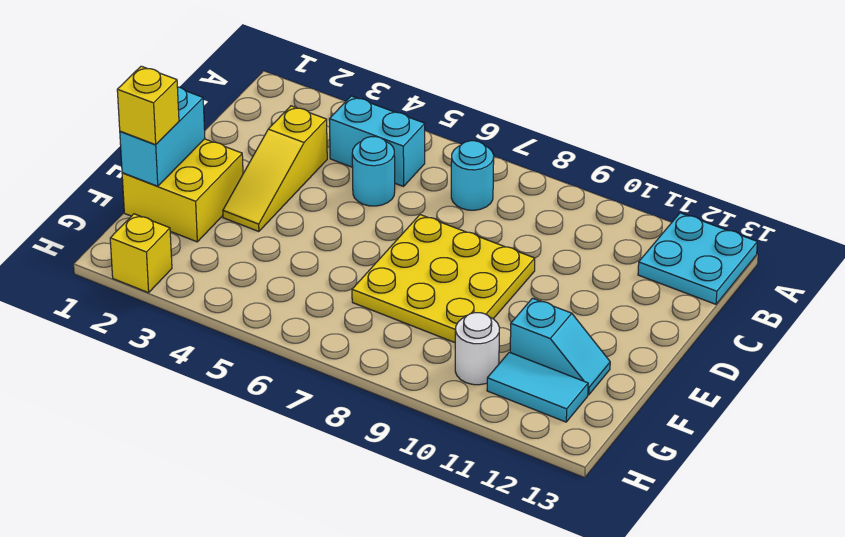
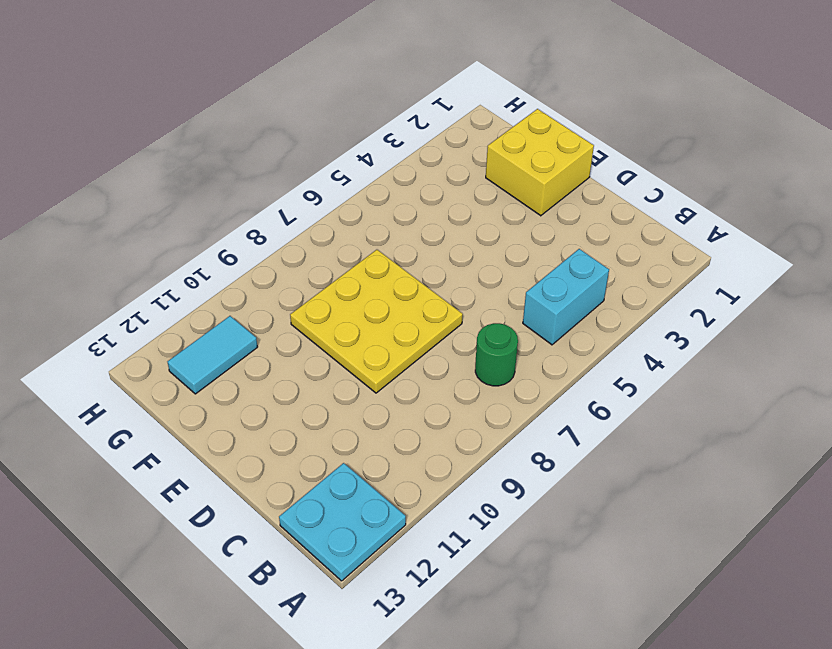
green round brick B7 level 1 -> cyan round brick B7 level 1
none -> yellow slope C3:E3 level 1 top C
none -> cyan round brick C5 level 1
none -> cyan slope F11:F12 level 1 top 11

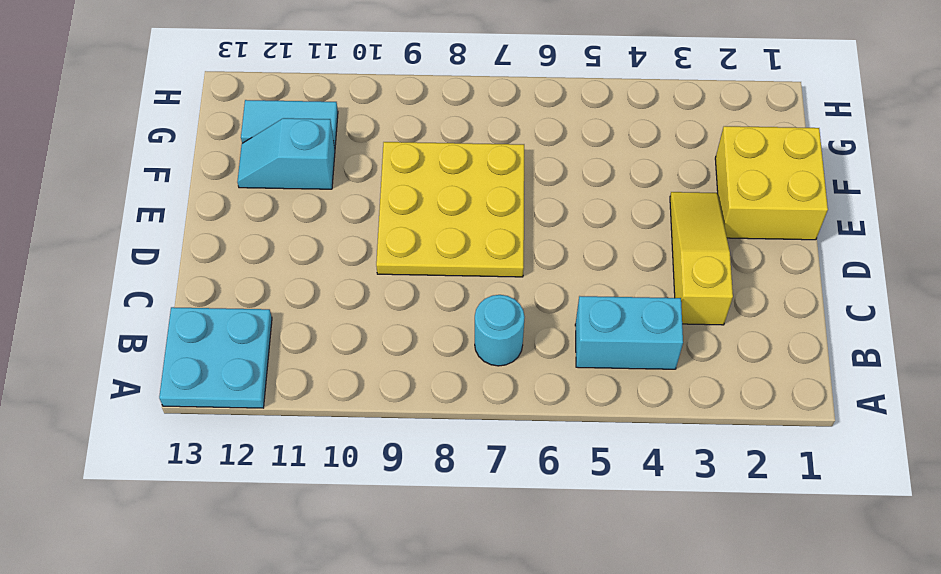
none -> cyan round brick C5 level 1
none -> white round brick G10 level 1
none -> yellow brick H2 level 1

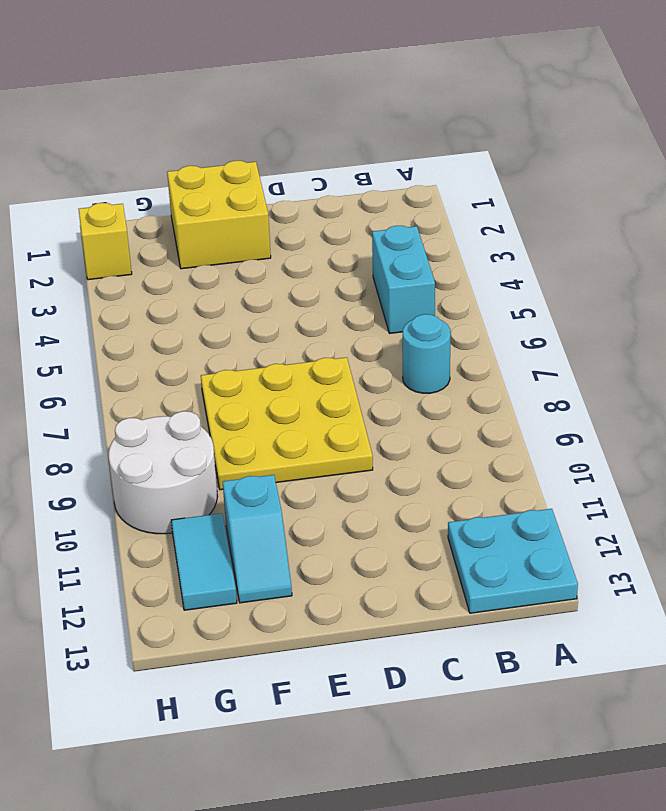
white round brick G9:H10 level 1 -> white round brick G10 level 1
none -> yellow slope C3:E3 level 1 top C
none -> cyan round brick C5 level 1
none -> cyan brick E1:F1 level 2

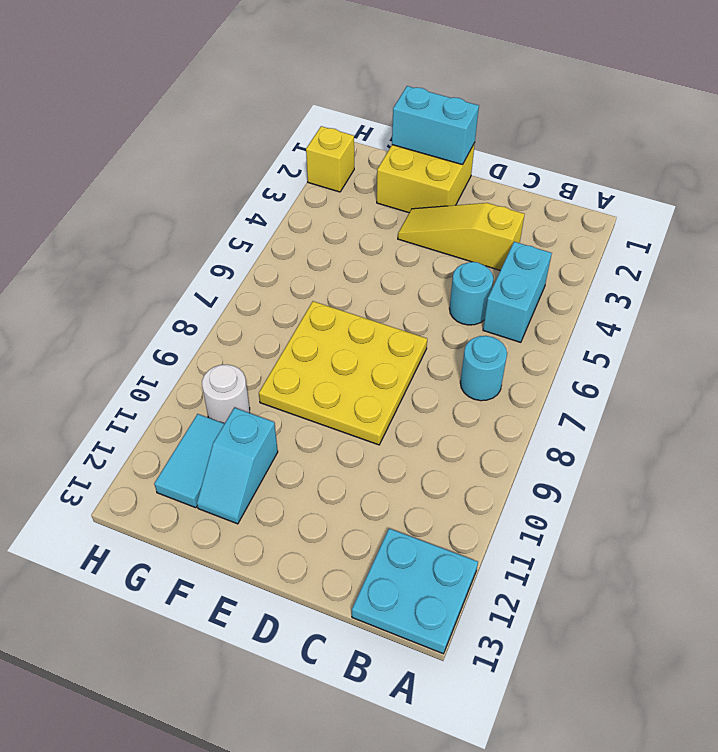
none -> yellow brick F1 level 3

